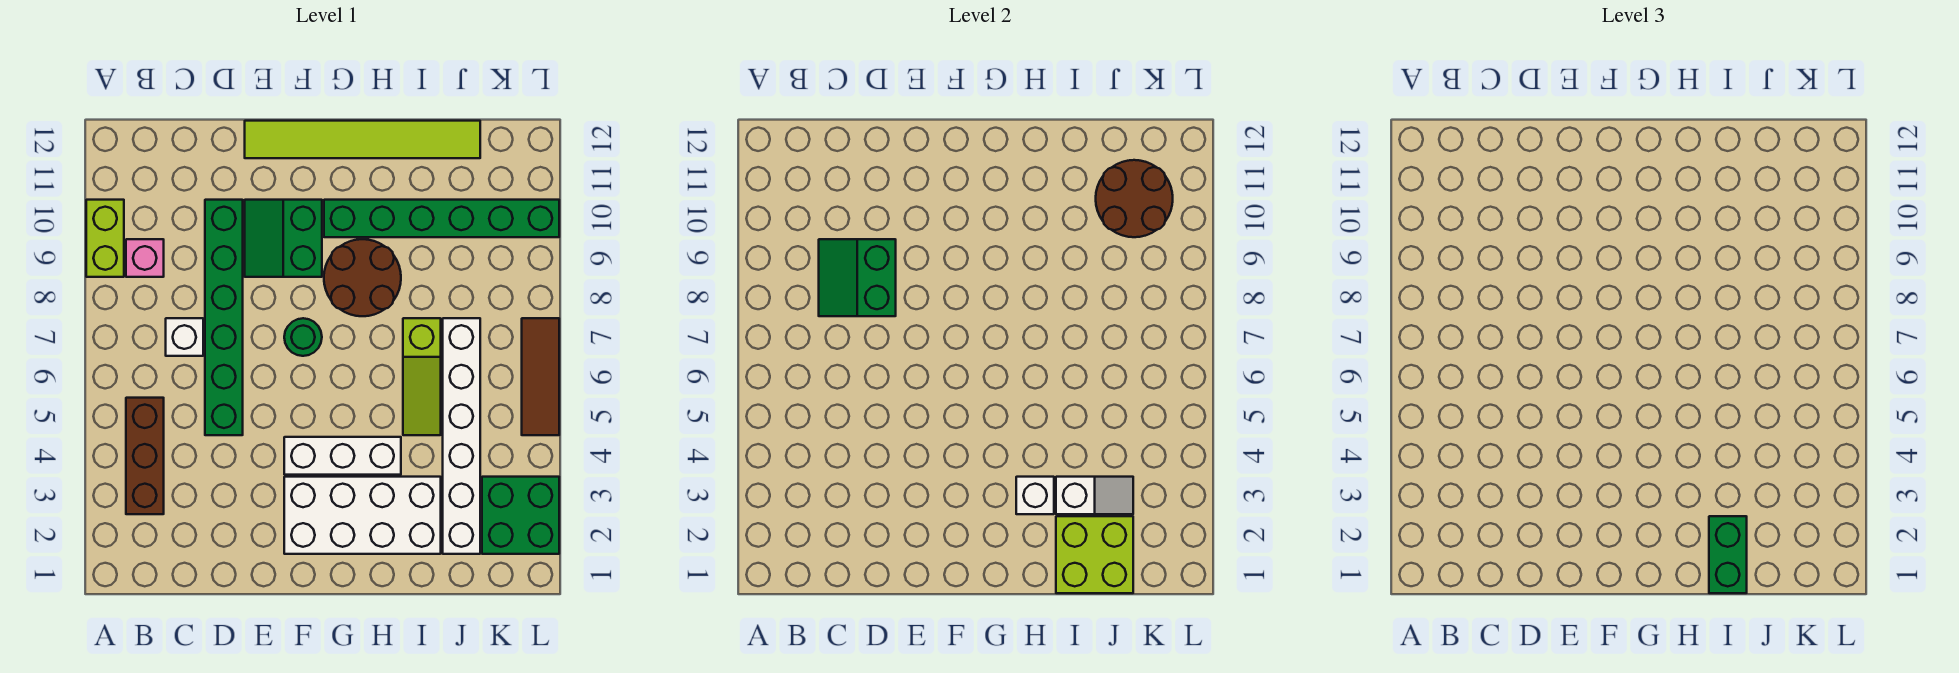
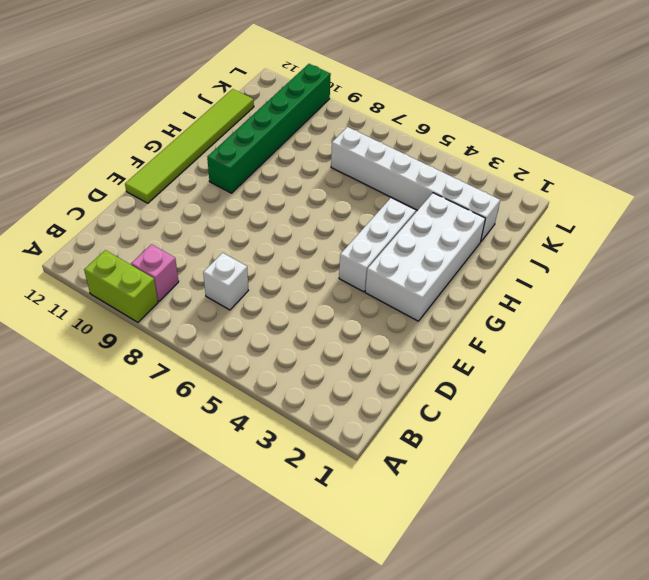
none -> brown brick B3:B5 level 1
none -> green brick D5:D10 level 1
none -> green slope E9:F10 level 1 top F

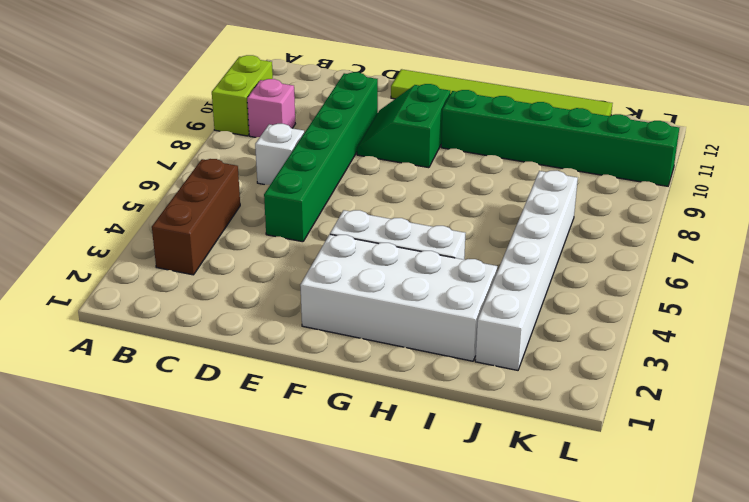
none -> green round brick F7 level 1
none -> brown round brick G8:H9 level 1
none -> lime slope I5:I7 level 1 top 7

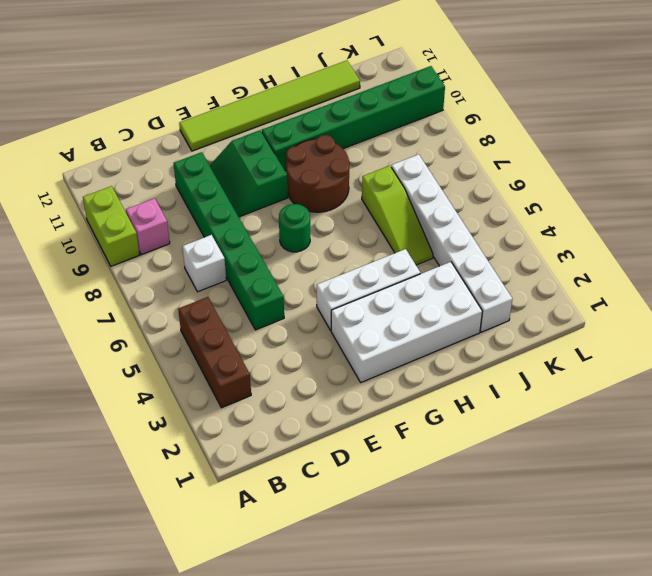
none -> green brick K2:L3 level 1
none -> brown tile L5:L7 level 1
none -> green slope C8:D9 level 2 top D

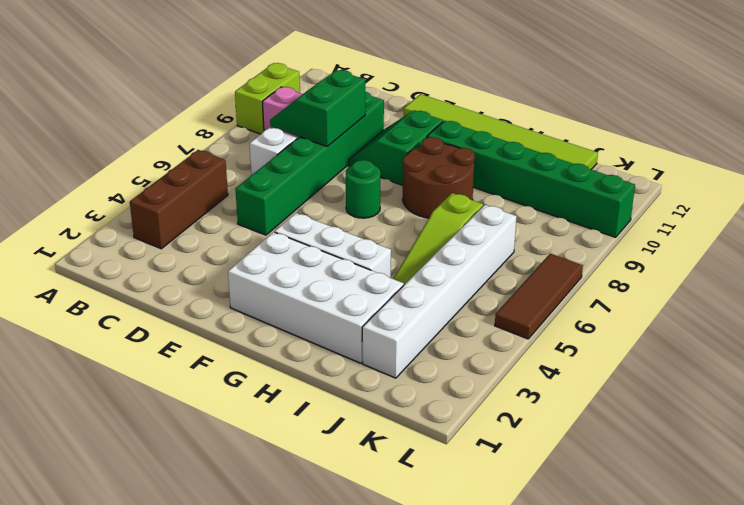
none -> green brick K2:L3 level 1
none -> white brick H3 level 2
none -> lime brick I1:J2 level 2

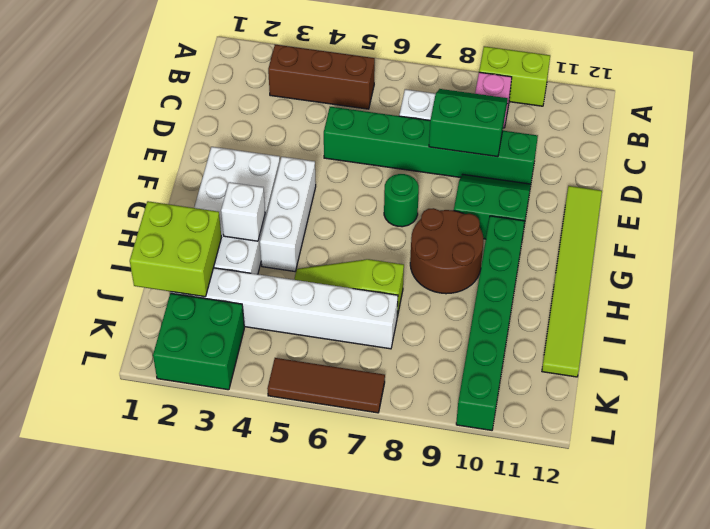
none -> white slope I3:J3 level 2 top I
none -> brown round brick J10:K11 level 2
none -> green brick I1:I2 level 3

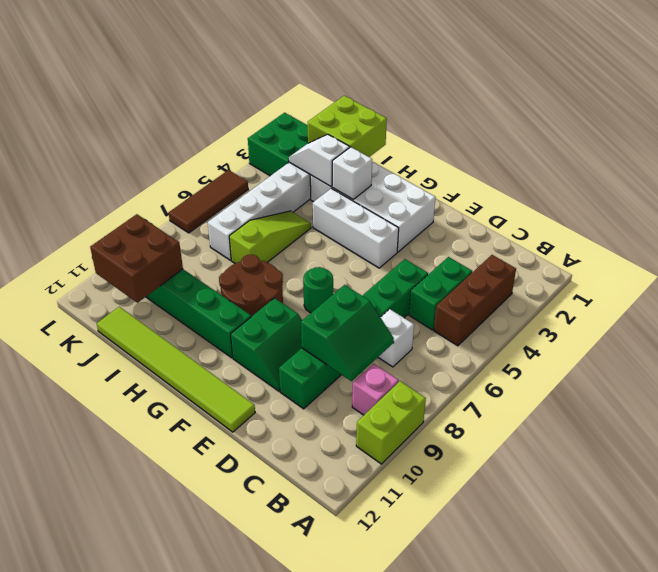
green brick C4:C5 level 1 -> green brick I1:I2 level 3
brown brick J10:K11 level 2 -> brown round brick J10:K11 level 2

